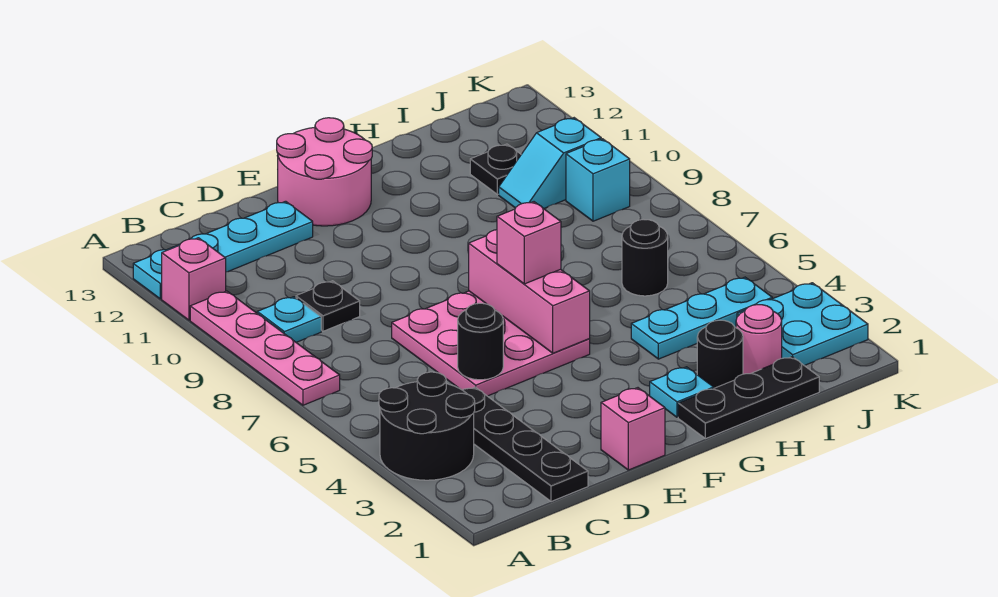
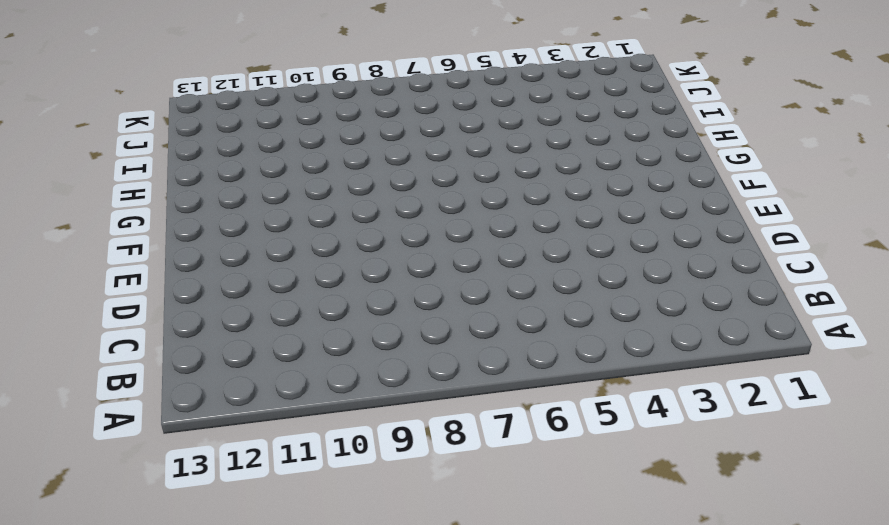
none -> black round brick A3:B4 level 1
none -> pink plate A7:A10 level 1
none -> pink brick A11 level 1

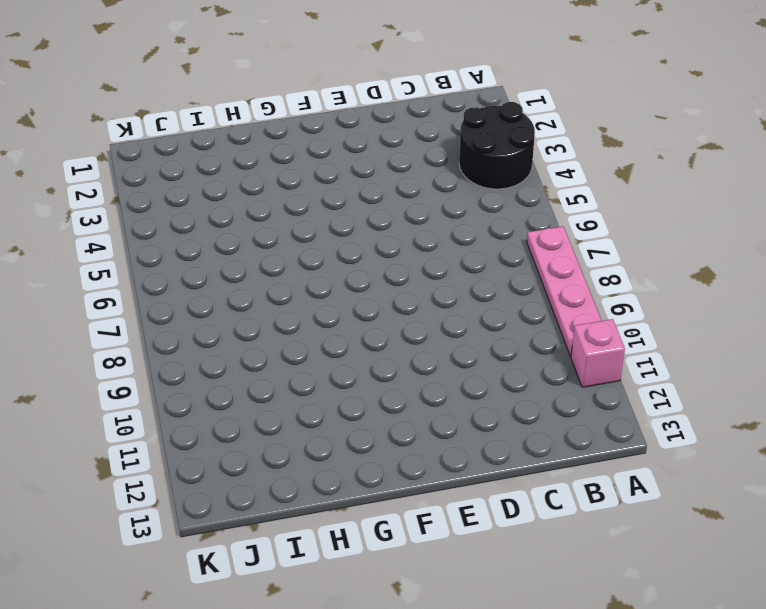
none -> cyan plate A12:D12 level 1
none -> cyan plate B9 level 1
none -> black plate C1:C4 level 1

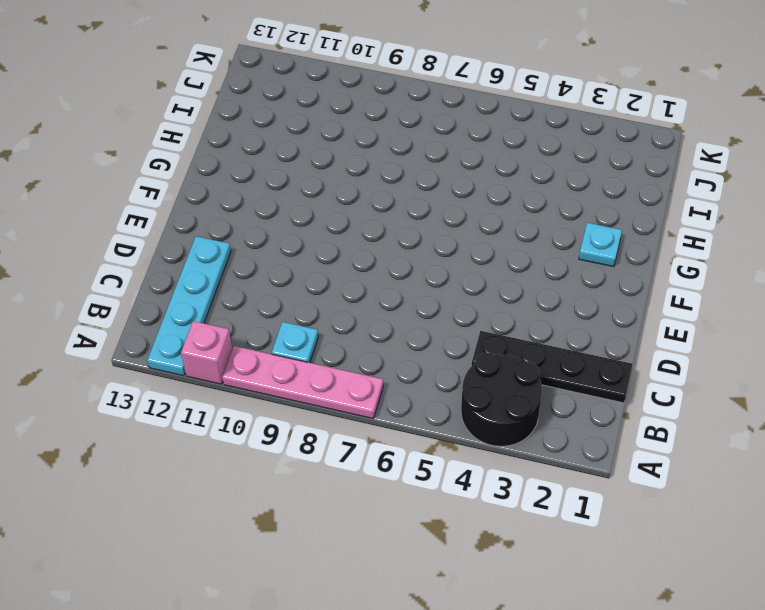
none -> black plate C9 level 1
none -> pink plate D5:F7 level 1
none -> pink brick E1 level 1

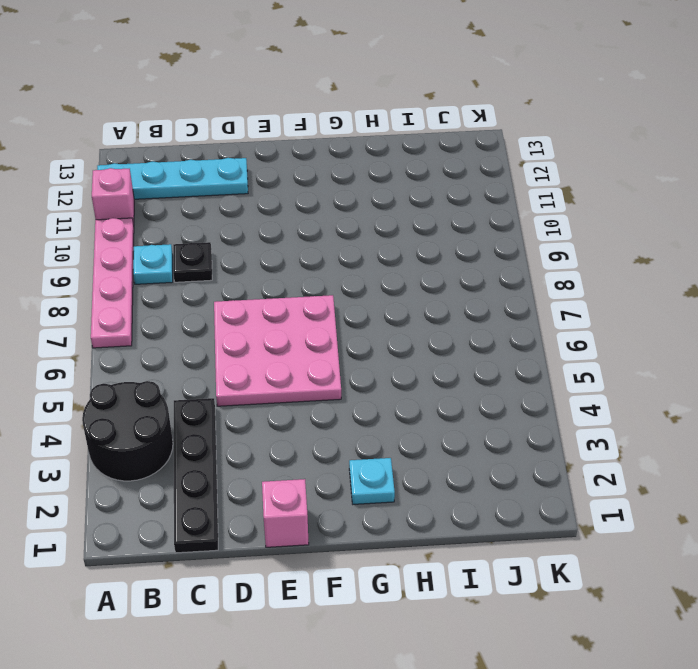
none -> pink round brick E12:F13 level 1
none -> black plate G1:I1 level 1
none -> black round brick H2 level 1

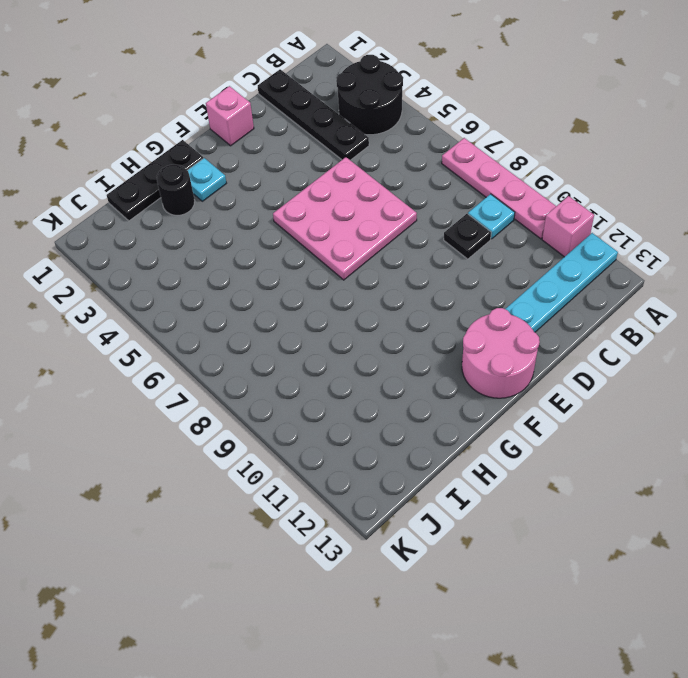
none -> cyan plate H4:J4 level 1
none -> pink round brick I2 level 1
none -> black round brick I6 level 1

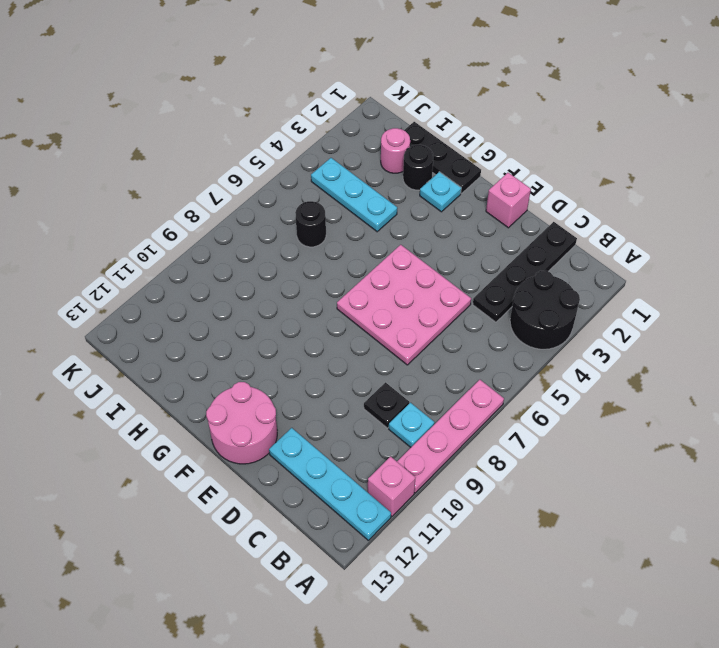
none -> cyan slope I10:J10 level 1 top J
none -> black plate I11 level 1
none -> cyan plate J2:K3 level 1

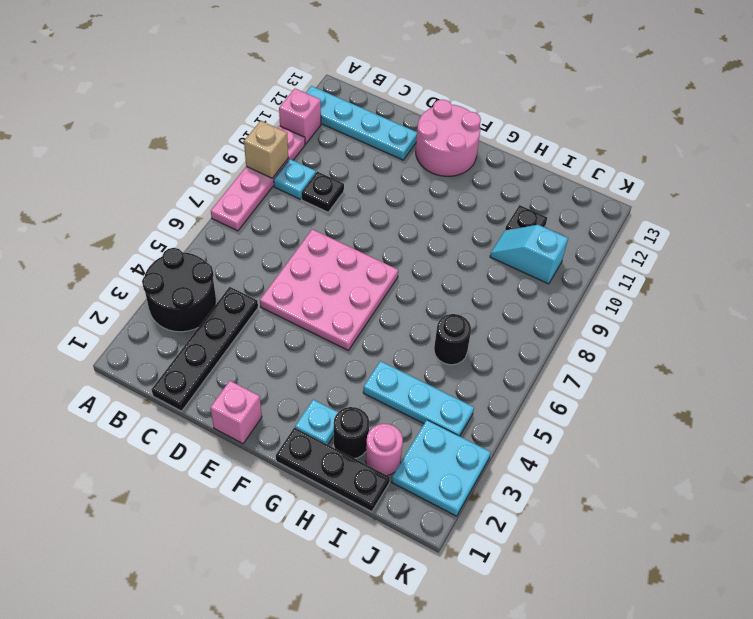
tan brick A9 level 2 -> none
none -> cyan brick J9 level 1
none -> black round brick D5 level 2
none -> pink brick F5:F7 level 2

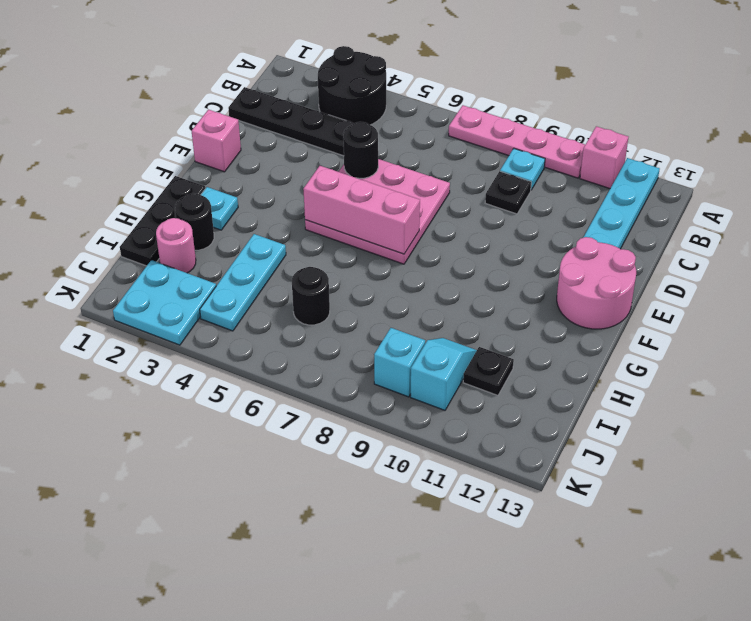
none -> pink brick F6 level 3

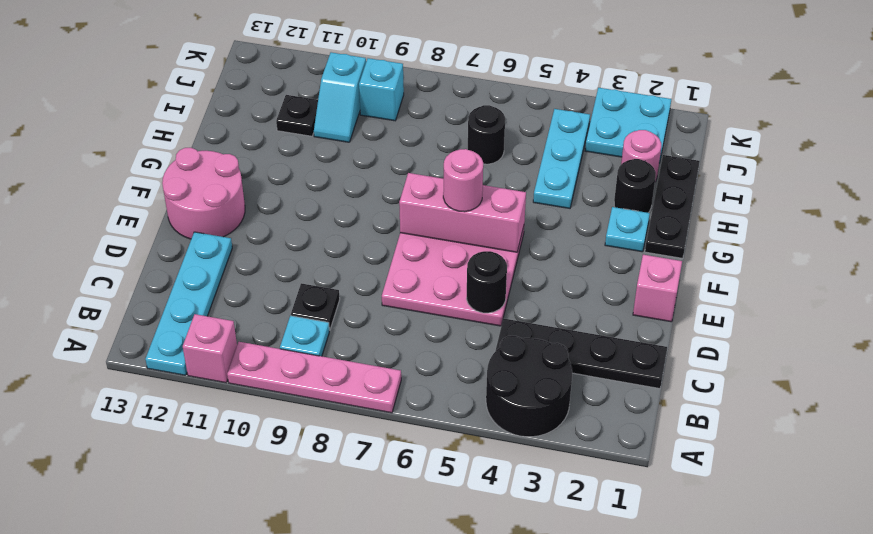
pink round brick F6 level 3 -> pink brick F6 level 3

